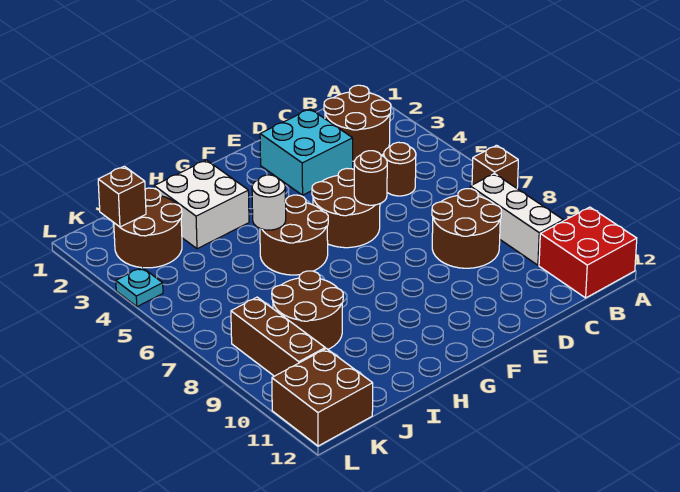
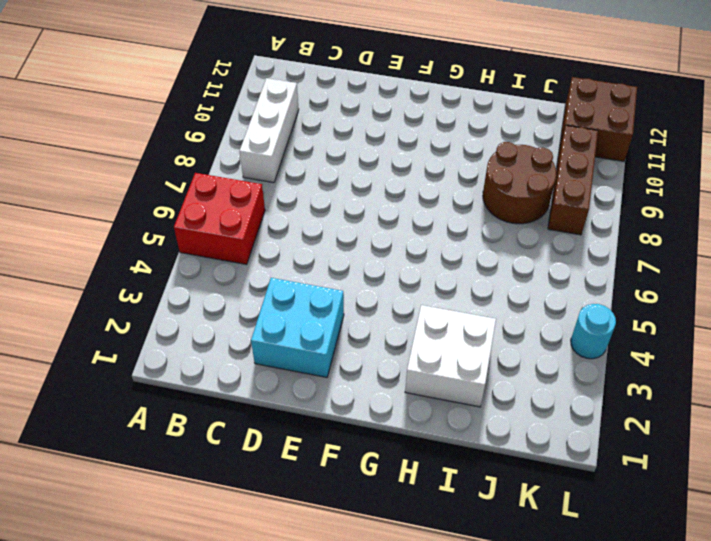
red brick A5:B6 level 1 -> red brick A11:B12 level 1
cyan round brick L4 level 1 -> cyan plate L4 level 1
none -> brown brick A7 level 1
none -> brown round brick B2:C3 level 1
none -> brown round brick C5 level 1

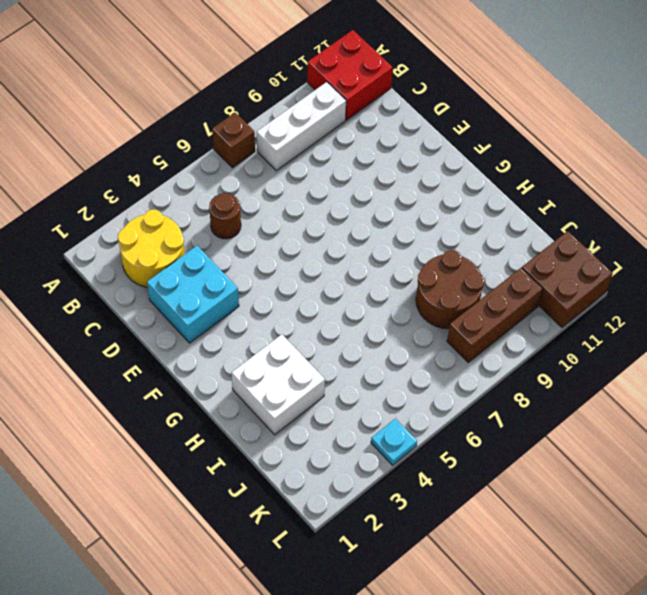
yellow round brick B2:C3 level 1 -> brown round brick B2:C3 level 1
none -> brown round brick C8:D9 level 1
none -> brown round brick E5:F6 level 1
none -> brown round brick G5:H6 level 1

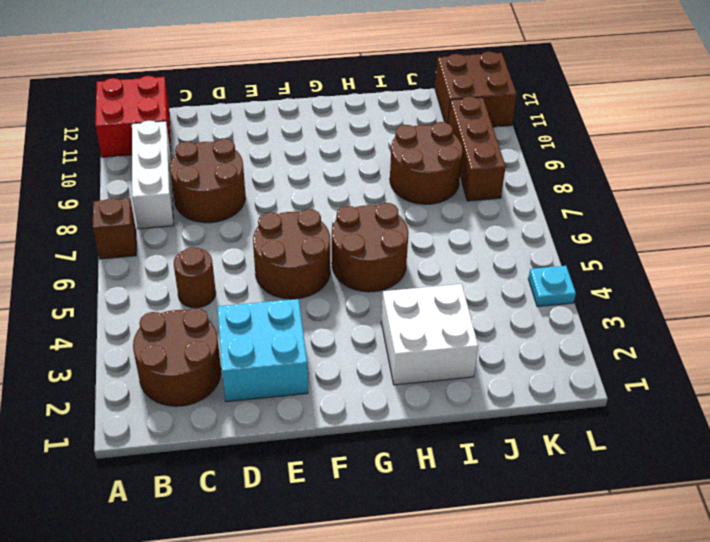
none -> brown round brick J2:K3 level 1
none -> brown round brick E6 level 2
none -> white round brick H5 level 2

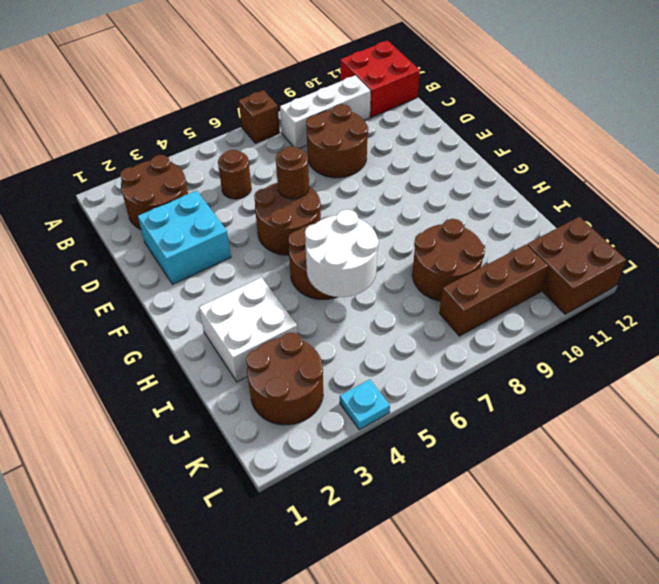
white round brick H5:I6 level 2 -> white round brick H5 level 2
none -> brown brick K2 level 2

